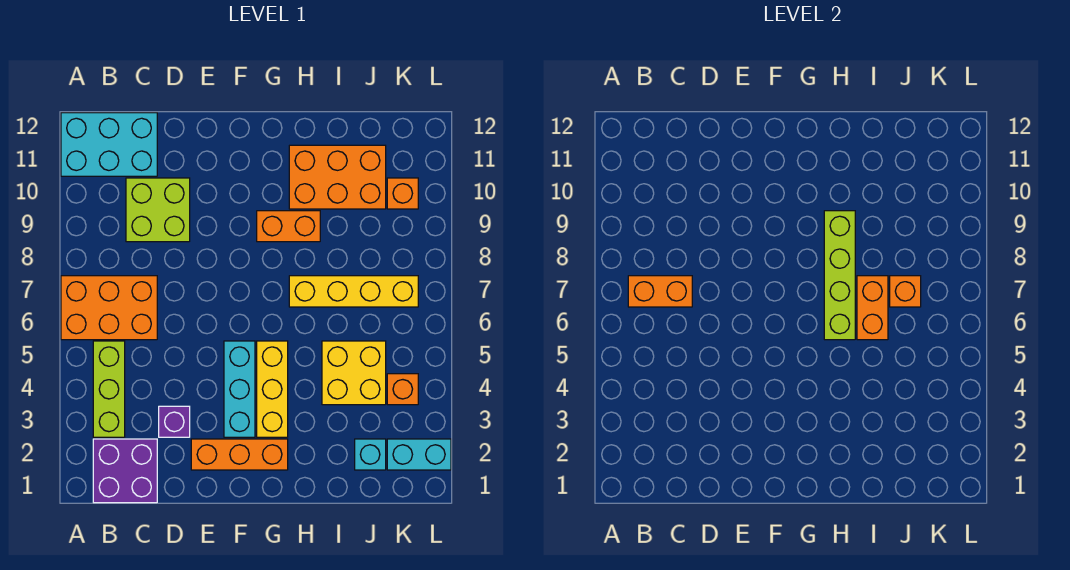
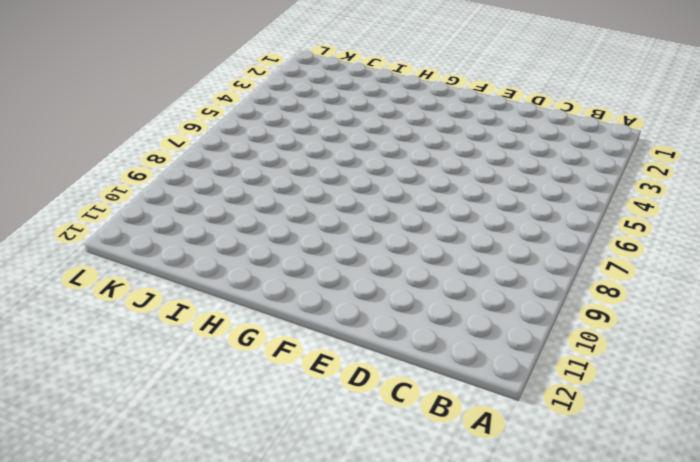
none -> orange brick A6:C7 level 1
none -> cyan brick A11:C12 level 1
none -> purple brick B1:C2 level 1

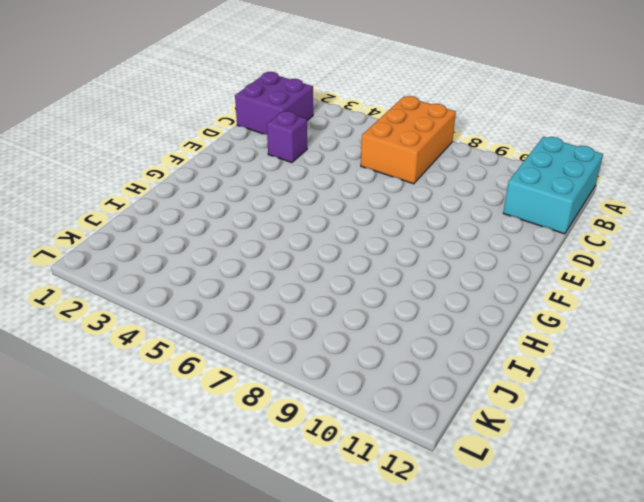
none -> lime brick B3:B5 level 1
none -> lime brick C9:D10 level 1
none -> orange brick E2:G2 level 1

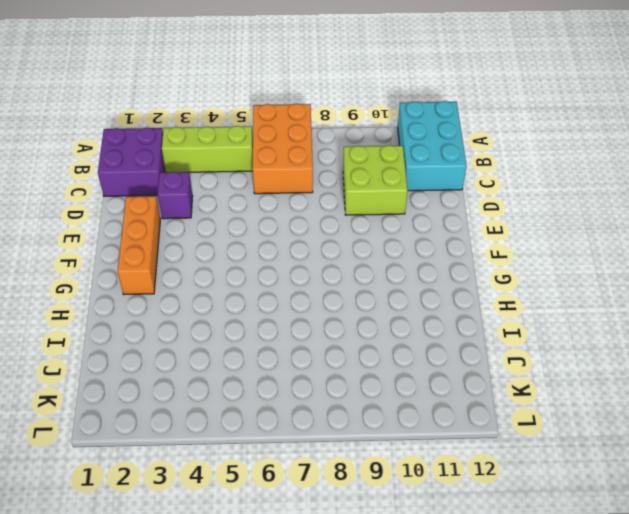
none -> cyan brick F3:F5 level 1
none -> yellow brick G3:G5 level 1
none -> orange brick G9:H9 level 1

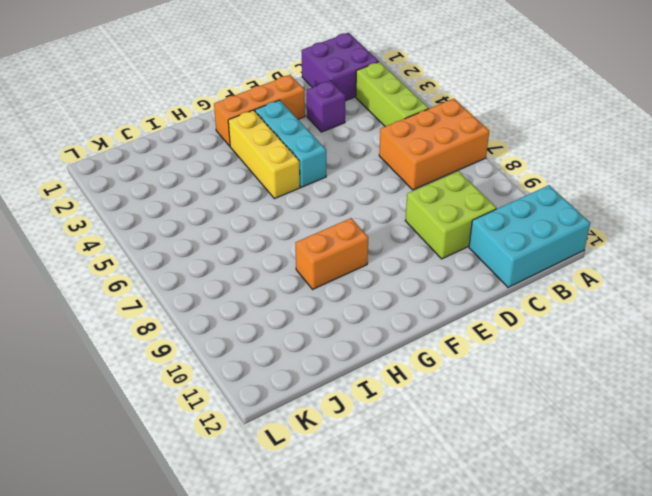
none -> yellow brick H7:K7 level 1
none -> orange brick H10:J11 level 1
none -> yellow brick I4:J5 level 1

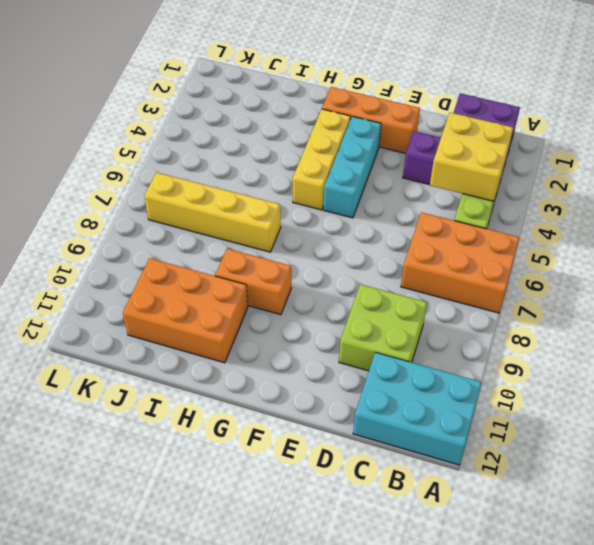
yellow brick B3:C4 level 2 -> yellow brick I4:J5 level 1
none -> cyan brick J2 level 1
none -> cyan brick K2:L2 level 1
none -> orange brick K4 level 1

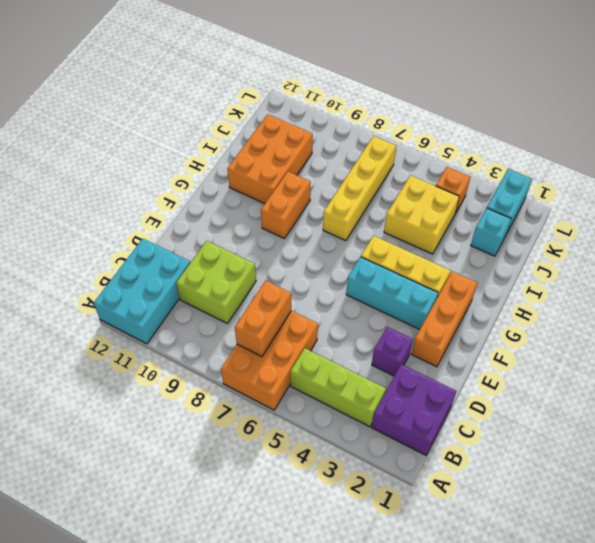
none -> orange brick K10 level 1
none -> lime brick H6:H9 level 2
none -> orange brick I6:I7 level 2

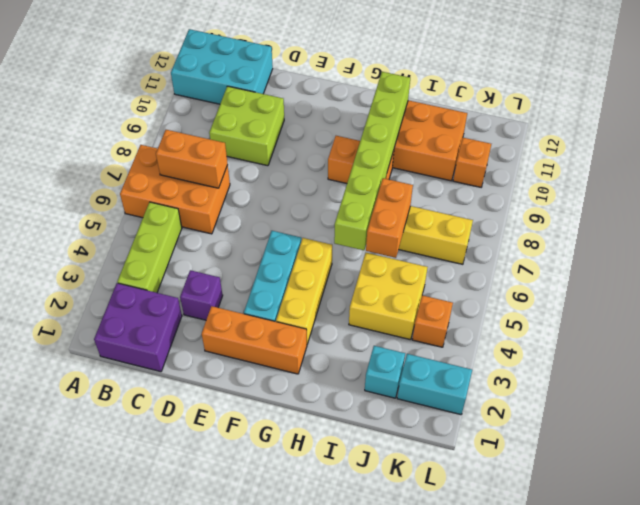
lime brick H6:H11 level 2 -> lime brick H6:H9 level 2
none -> orange brick J7 level 2

